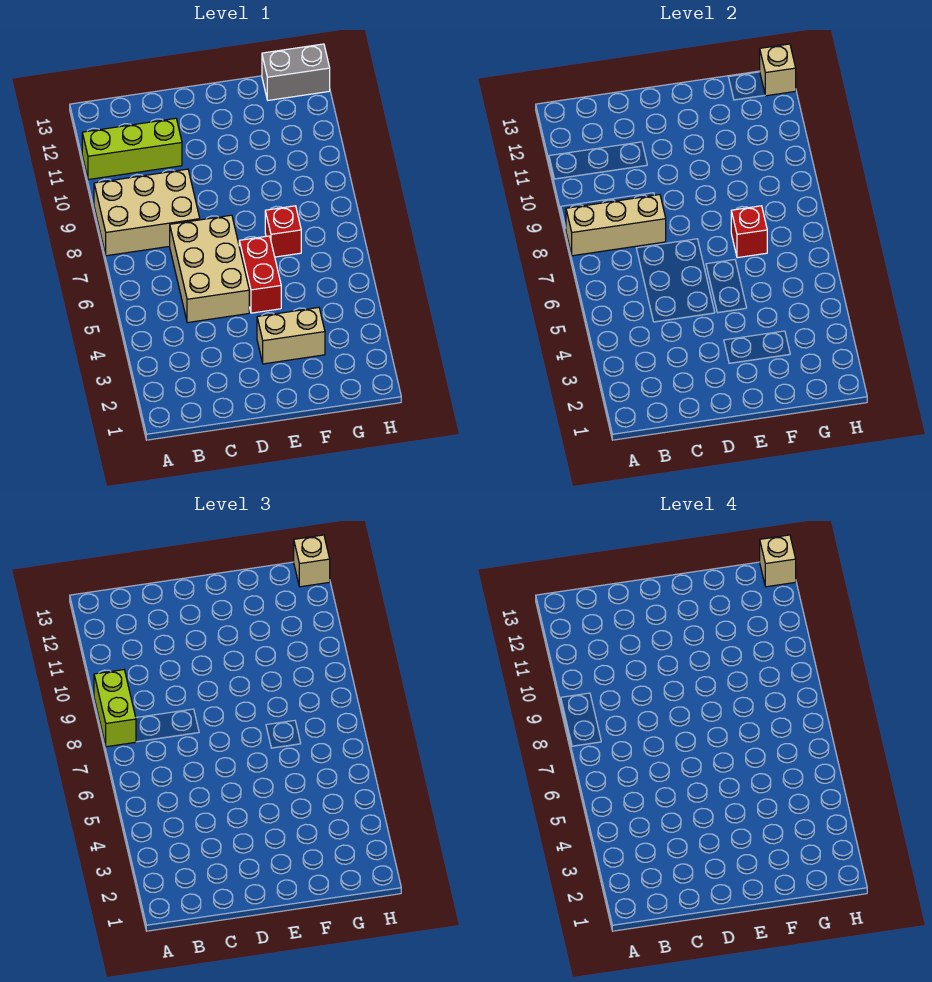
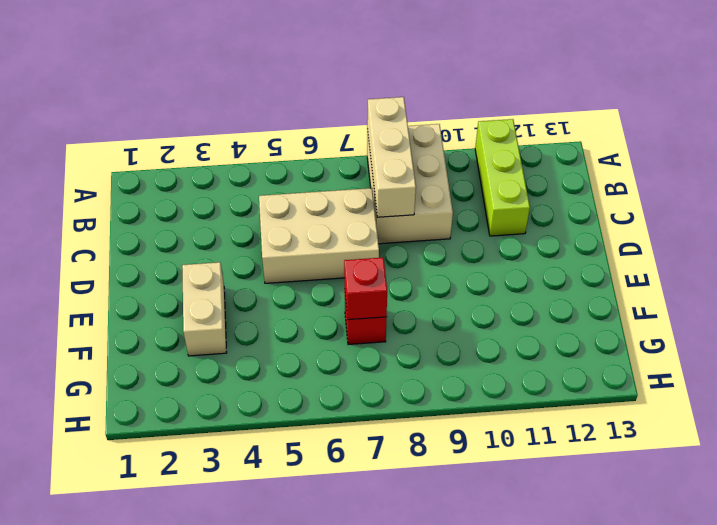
none -> red brick E5:E6 level 1
none -> grey brick G13:H13 level 1
none -> tan brick H13 level 2

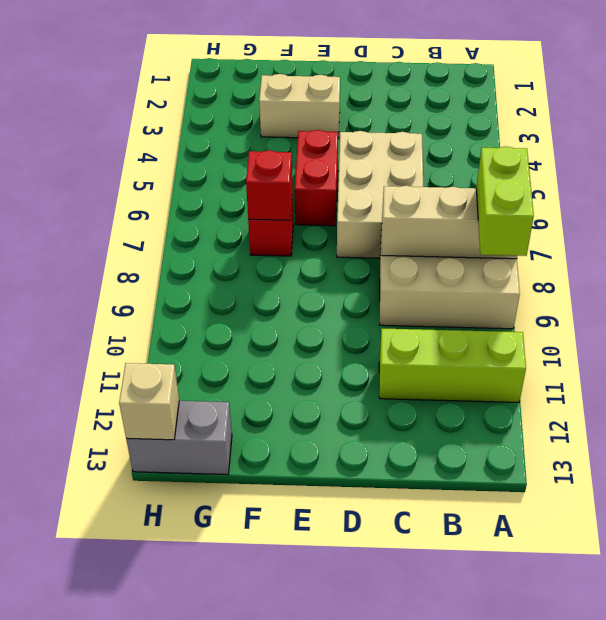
none -> tan brick H13 level 3
none -> tan brick H13 level 4

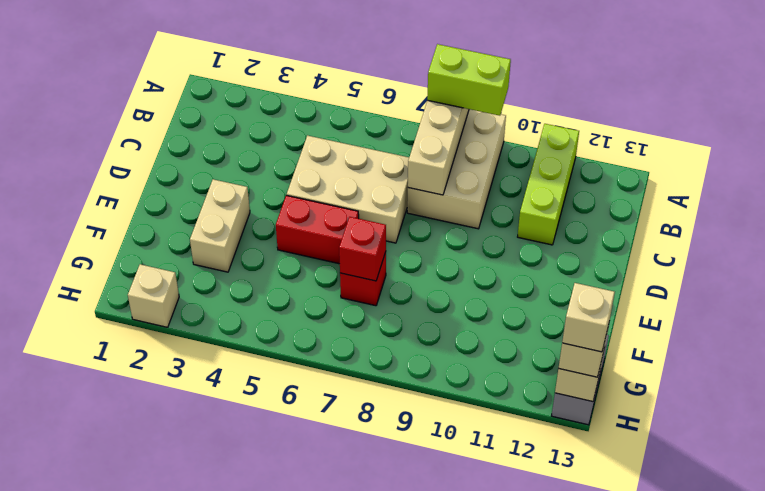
tan brick H2 level 1 -> none

